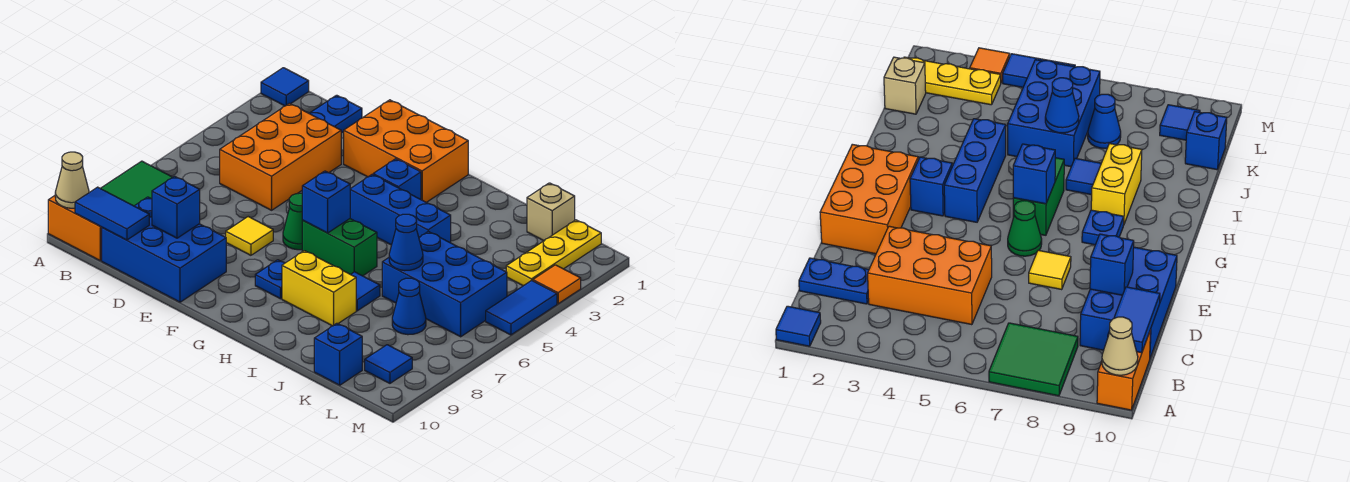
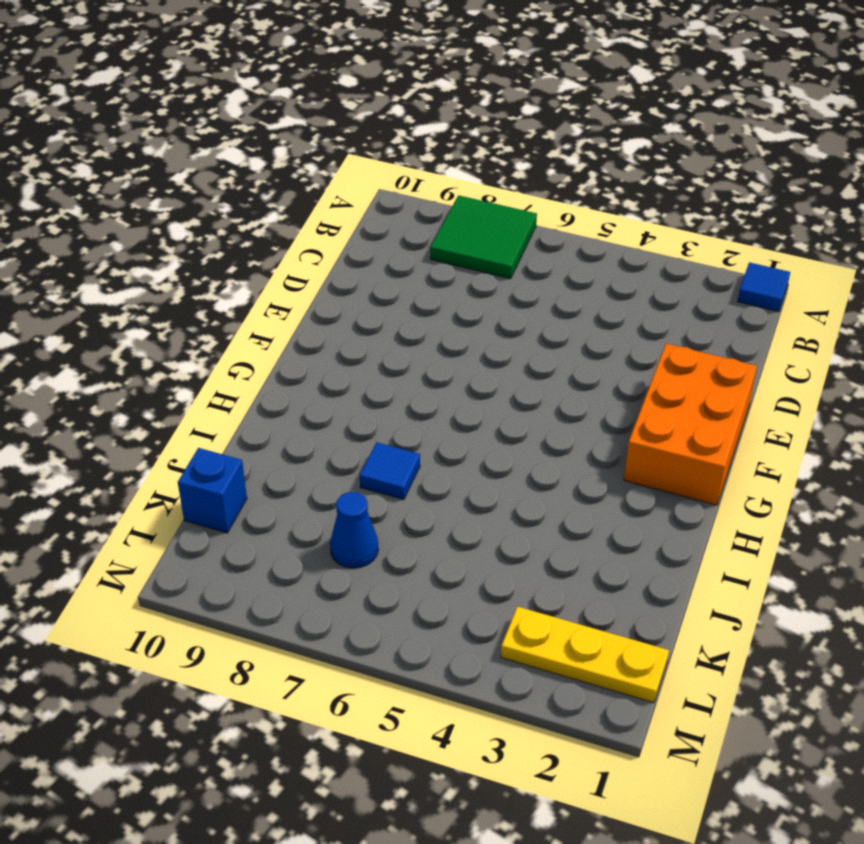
none -> orange brick A10:B10 level 1
none -> blue plate C1:C2 level 1
none -> orange brick C3:D5 level 1

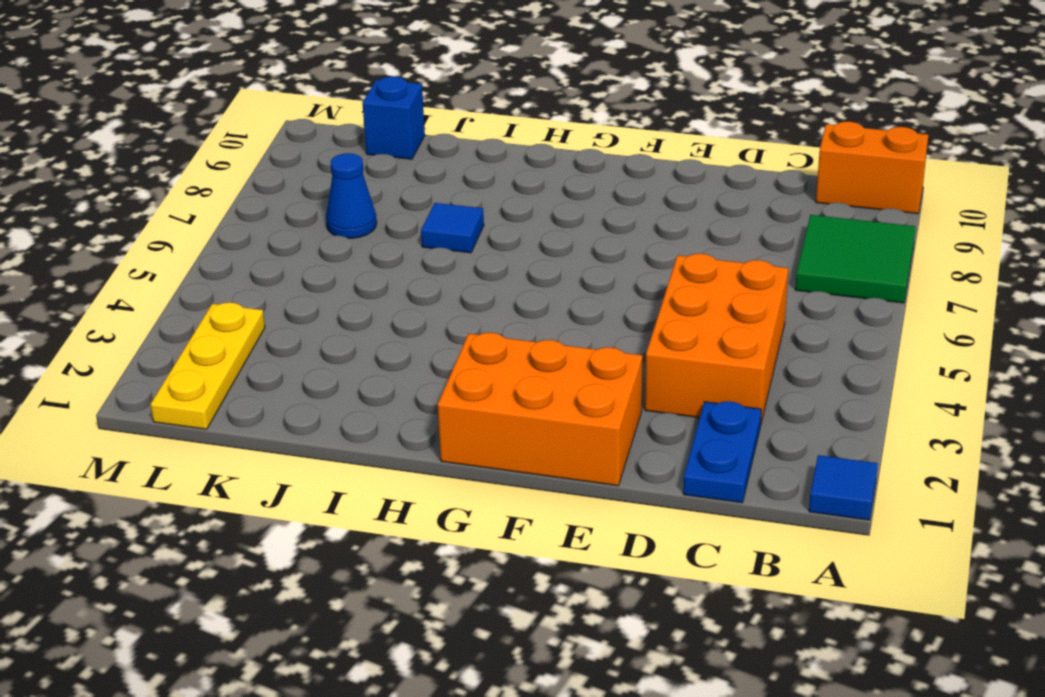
none -> blue brick C9:E10 level 1
none -> yellow tile E7 level 1
none -> green cone F6 level 1

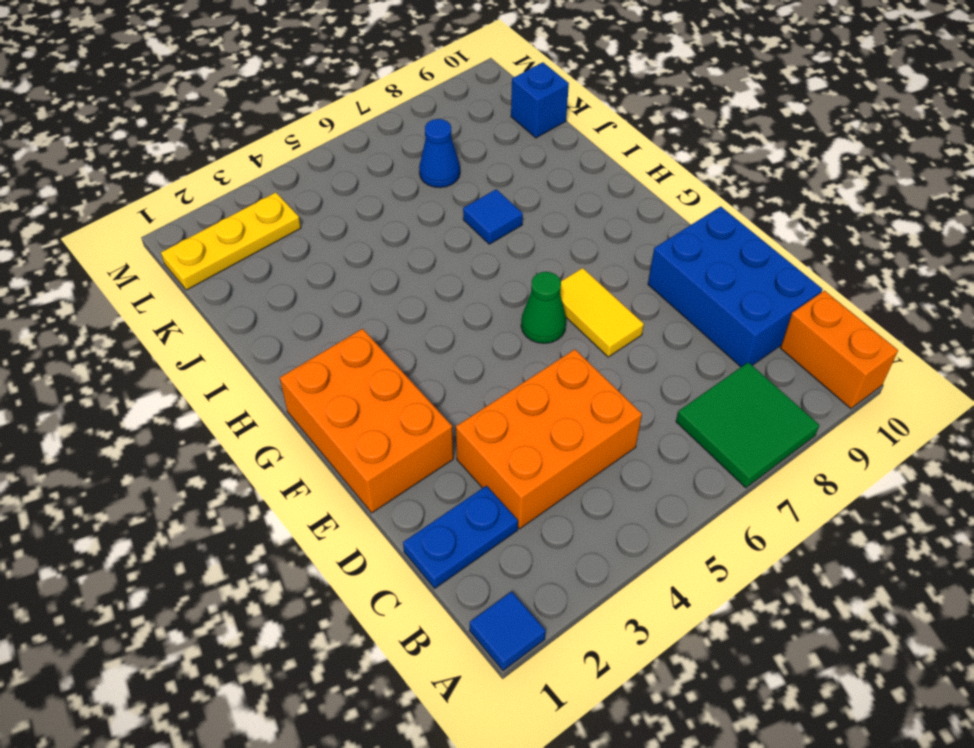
yellow tile E7:F7 level 1 -> yellow tile E7 level 1
none -> blue brick G3 level 1
none -> blue brick G4:I4 level 1
none -> green brick G6:H6 level 1

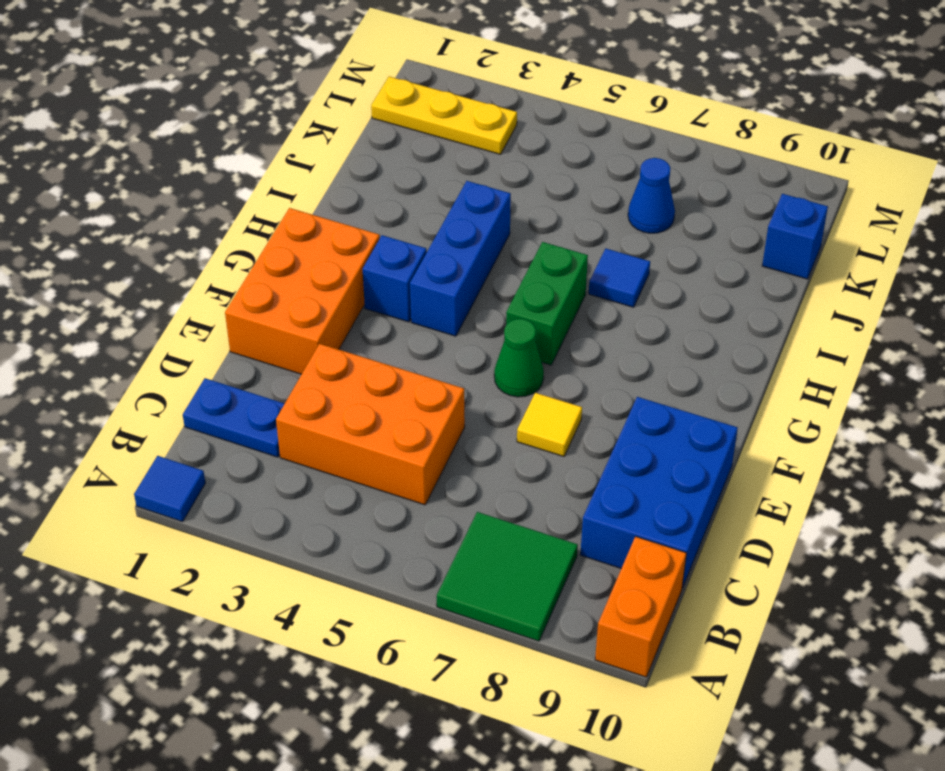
none -> blue plate G8 level 1
none -> yellow brick H8:I8 level 1
none -> blue brick J5:L6 level 1

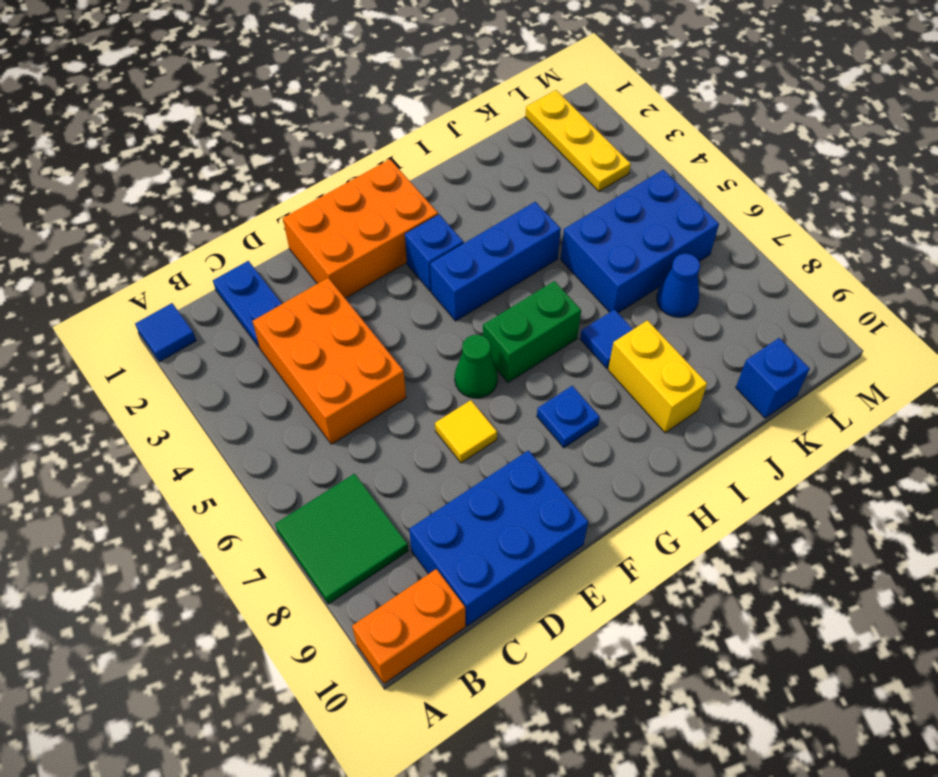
yellow brick I8:I9 level 1 -> yellow brick H8:I8 level 1
none -> tan brick K1 level 1
none -> blue tile L9 level 1
none -> orange tile M3 level 1

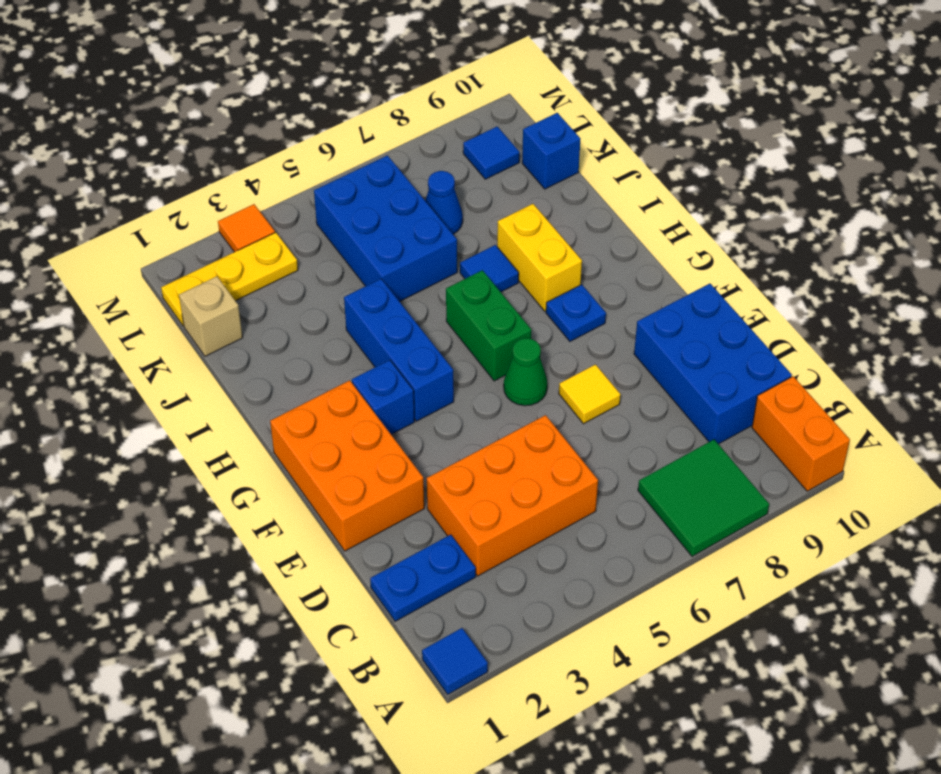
none -> blue tile M4:M5 level 1
none -> tan cone A10 level 2
none -> blue tile B10:C10 level 2

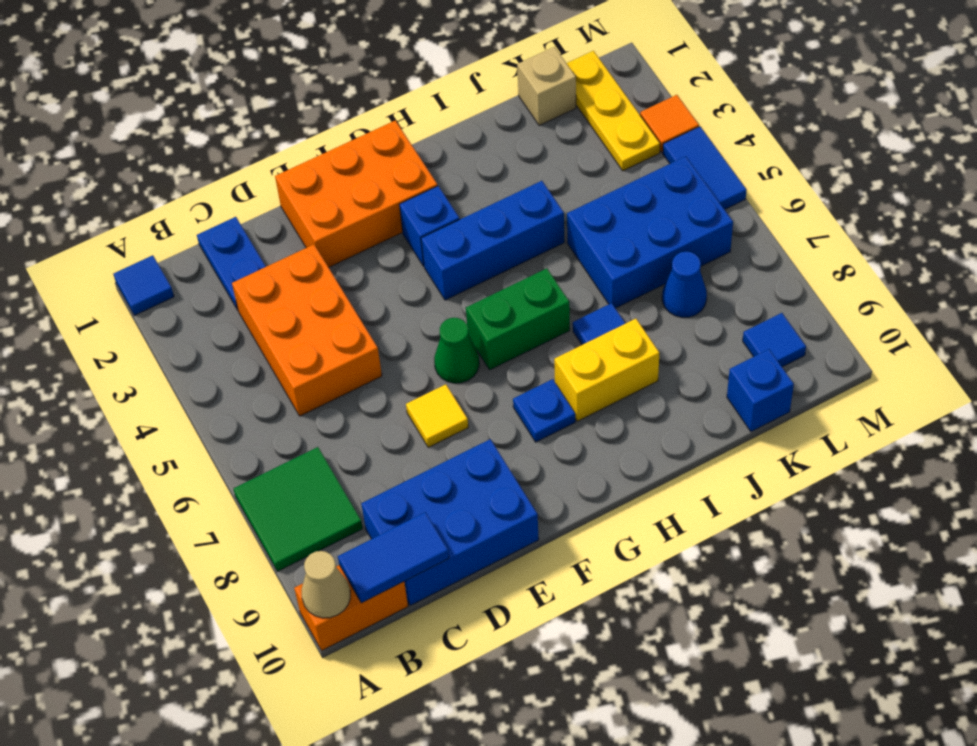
none -> blue brick D9 level 2
none -> blue brick G6 level 2
none -> blue cone J6 level 2

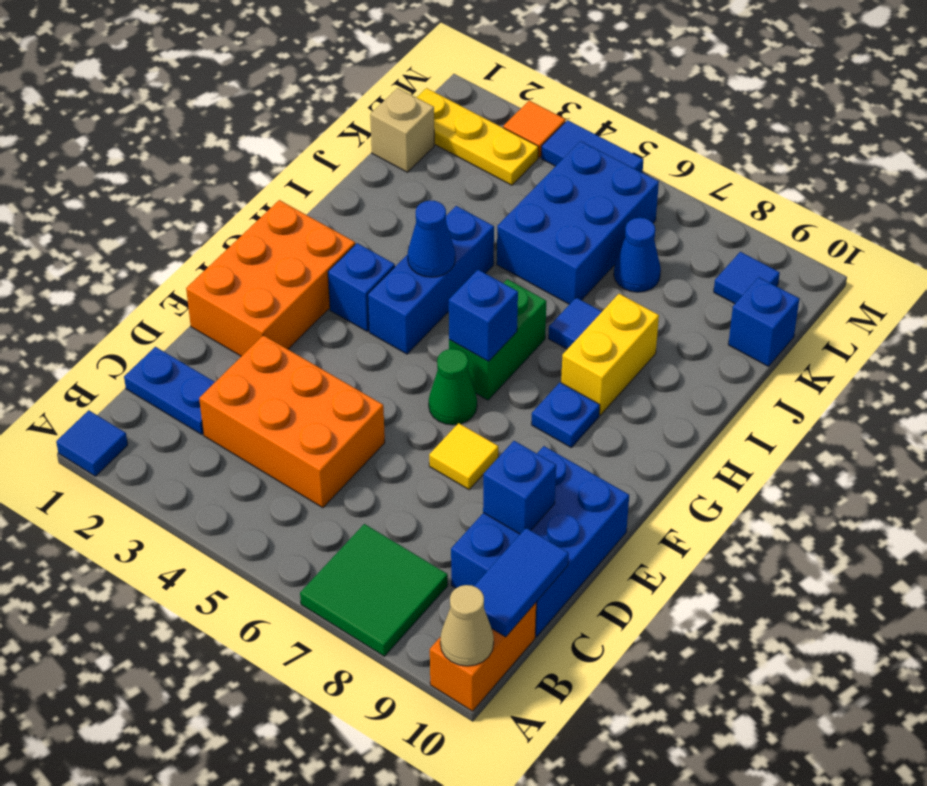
blue cone H4 level 2 -> blue cone J6 level 2

